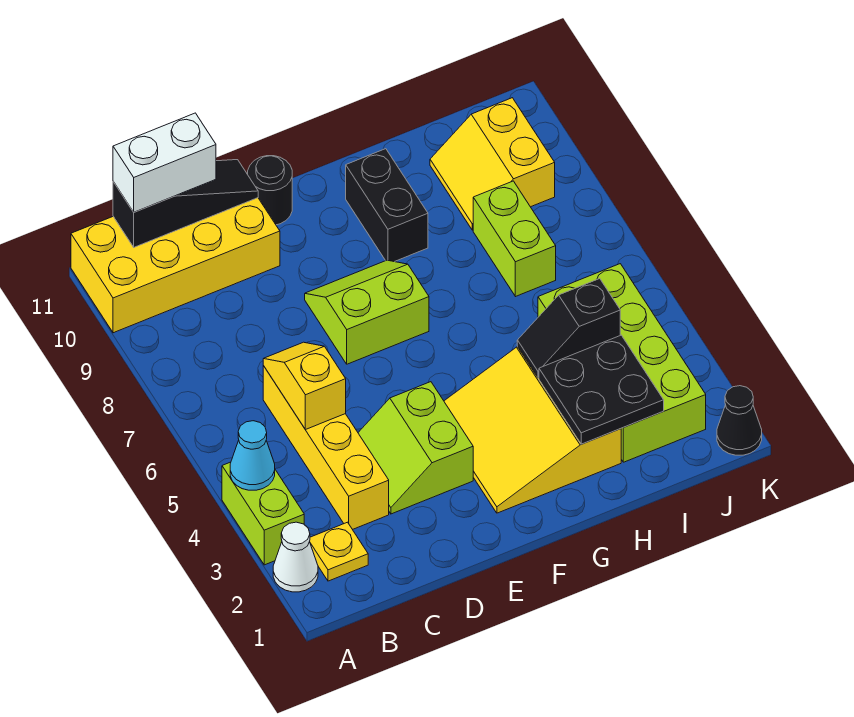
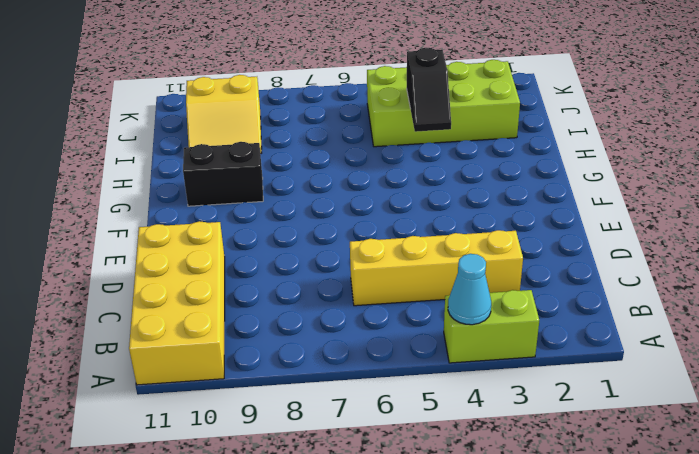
none -> white cone A2 level 1
none -> yellow plate B2 level 1
none -> lime slope D3:E4 level 1 top E

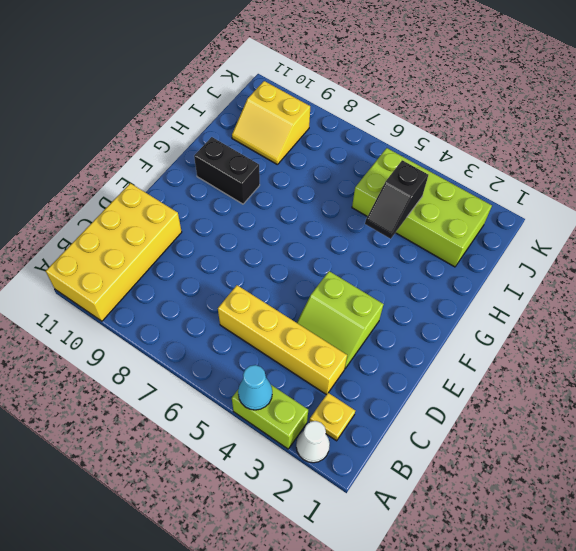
none -> lime slope E7:F8 level 1 top 7
none -> black round brick E11 level 1
none -> yellow slope F2:H4 level 1 top H

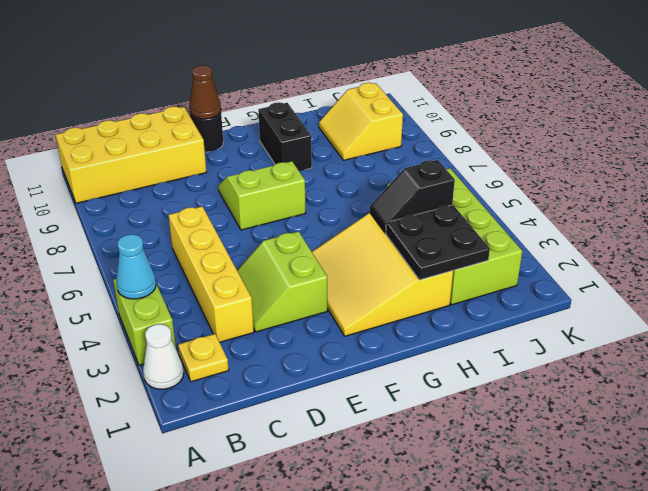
brown cone E11 level 2 -> none
none -> lime brick I7:I8 level 1
none -> black cone K1 level 1
none -> black slope B11:D11 level 2 top B

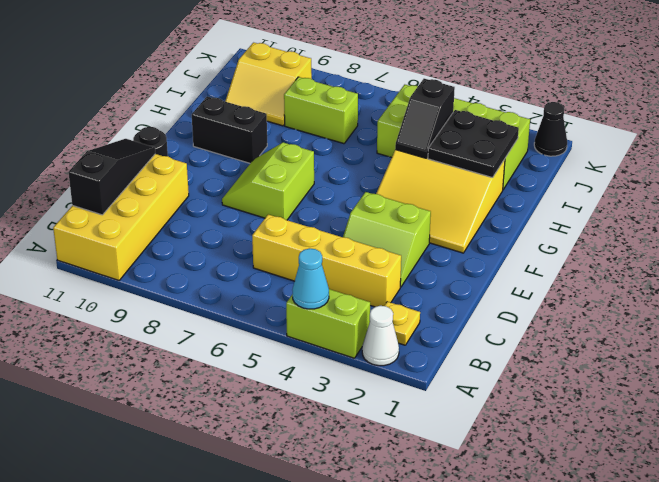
none -> yellow slope C5:C6 level 2 top 5
none -> white brick B11:C11 level 3

